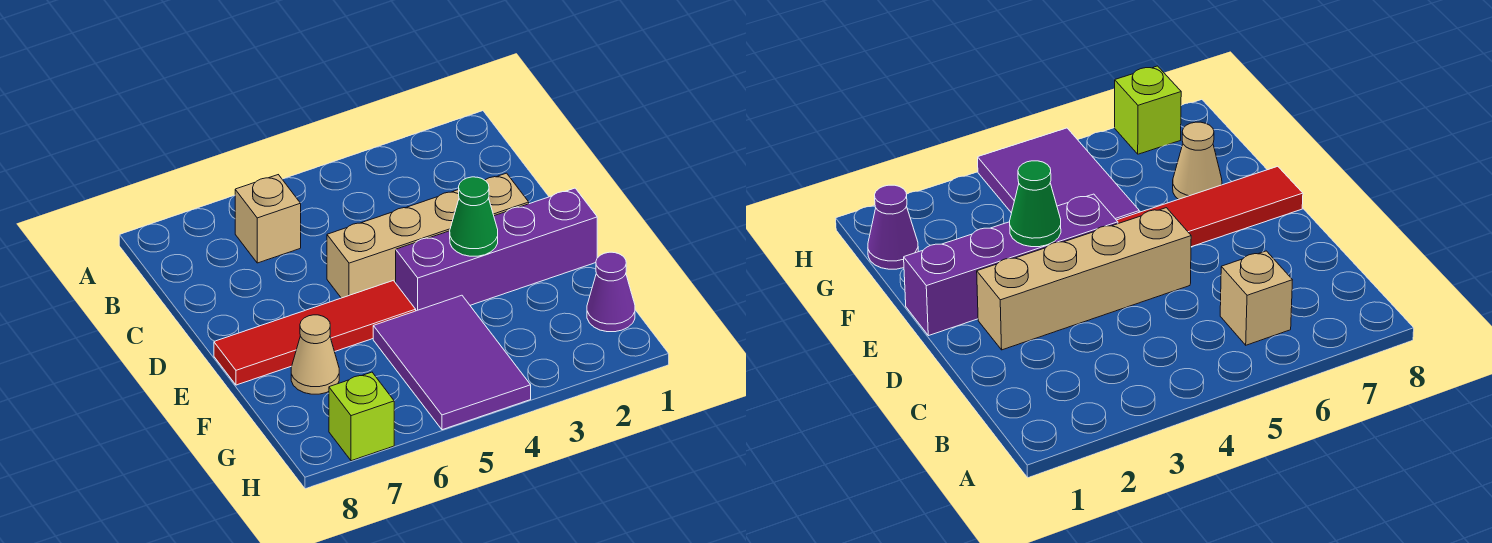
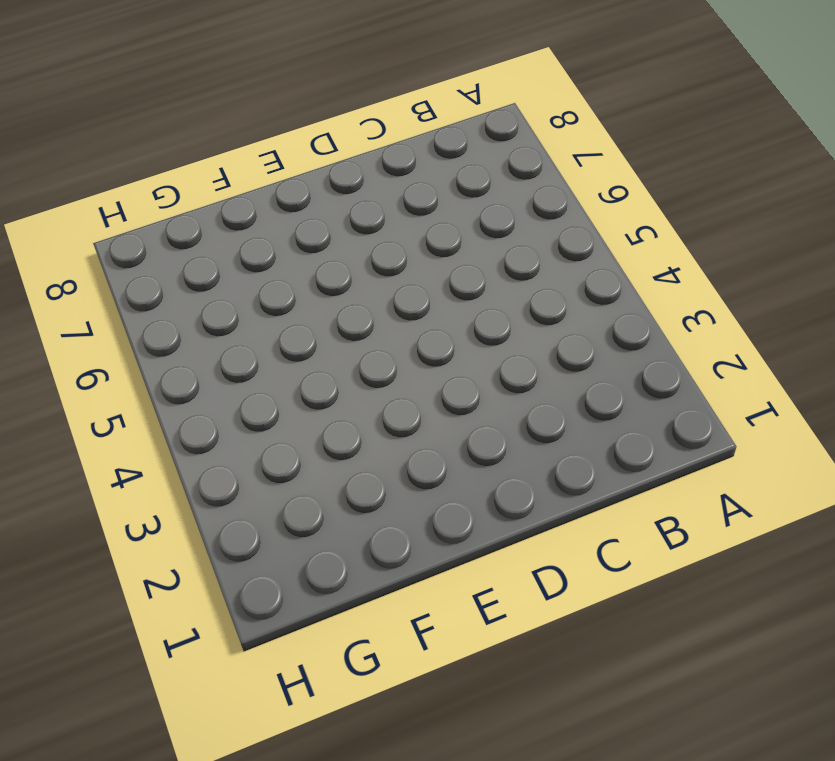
none -> tan brick B6 level 1
none -> tan brick D2:D5 level 1

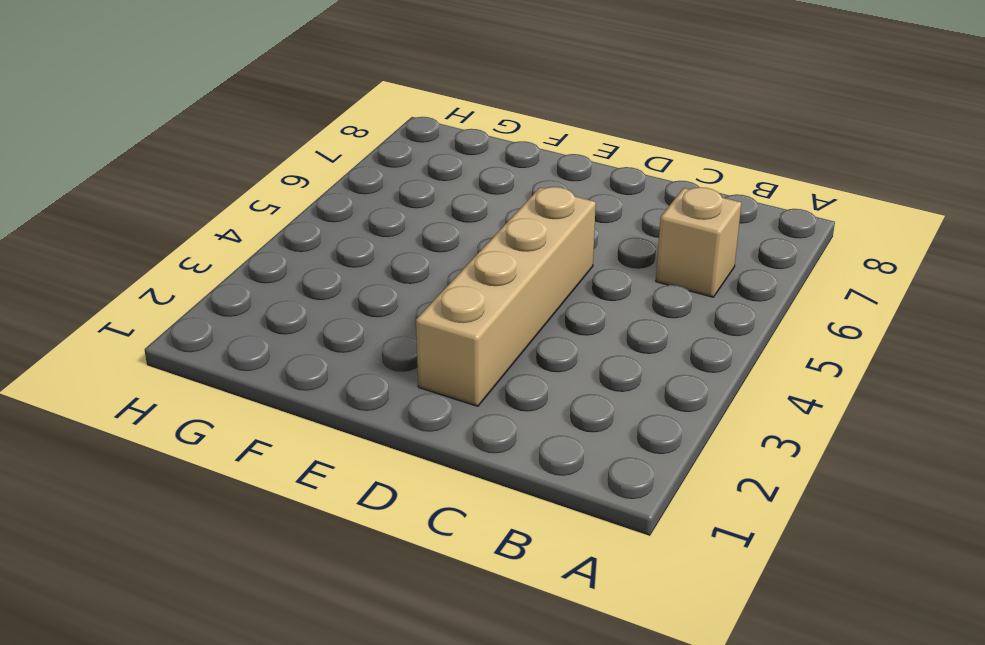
none -> purple brick E1:E4 level 1
none -> red tile E5:E8 level 1

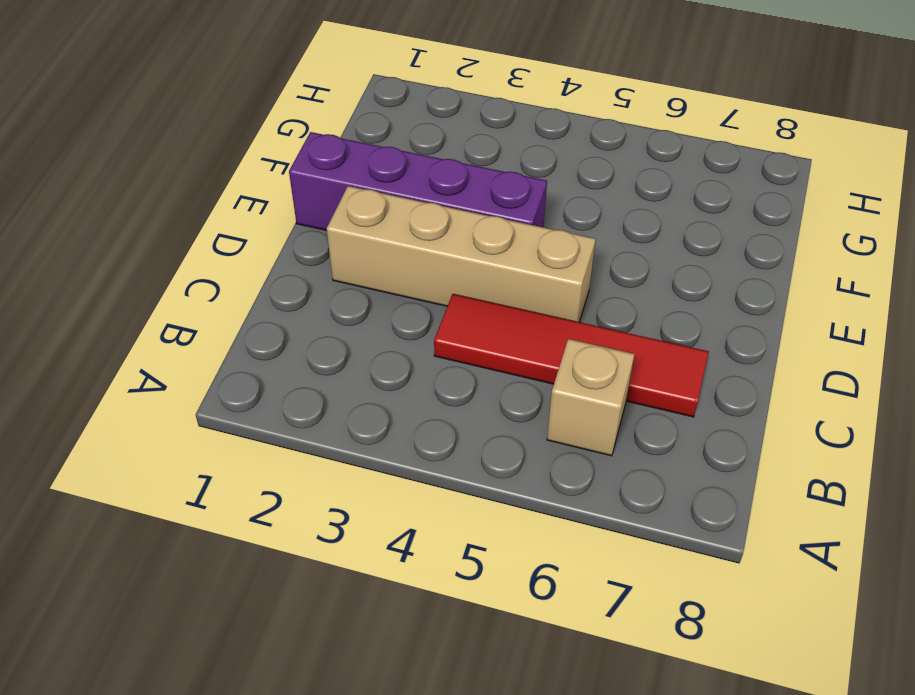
red tile C4:C7 level 1 -> red tile E5:E8 level 1
none -> purple tile F4:H5 level 1
none -> tan cone F7 level 1

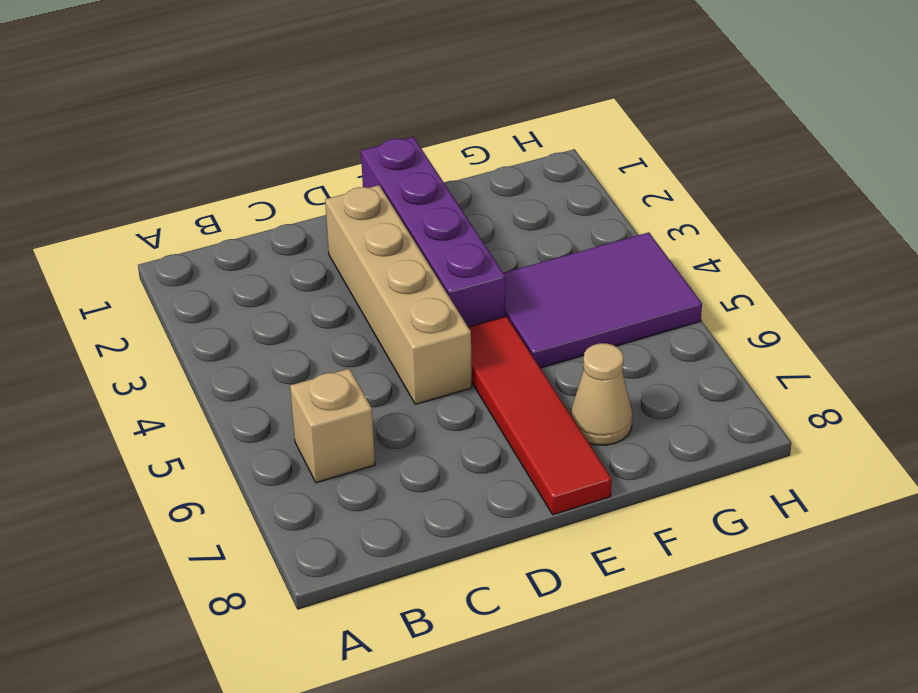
none -> purple cone G1 level 1
none -> lime brick H7 level 1

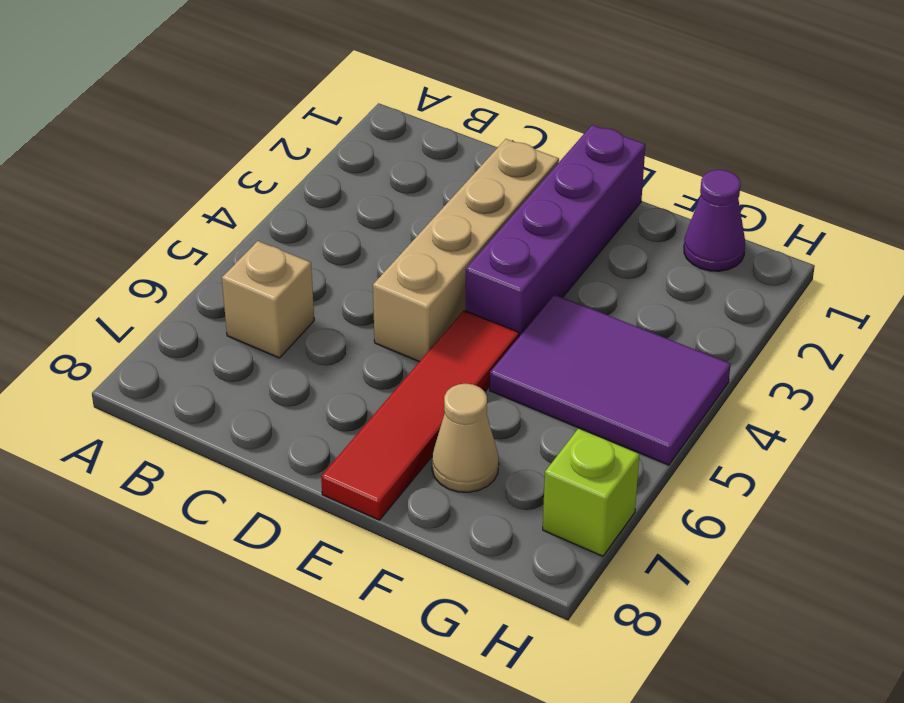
none -> green cone E3 level 2

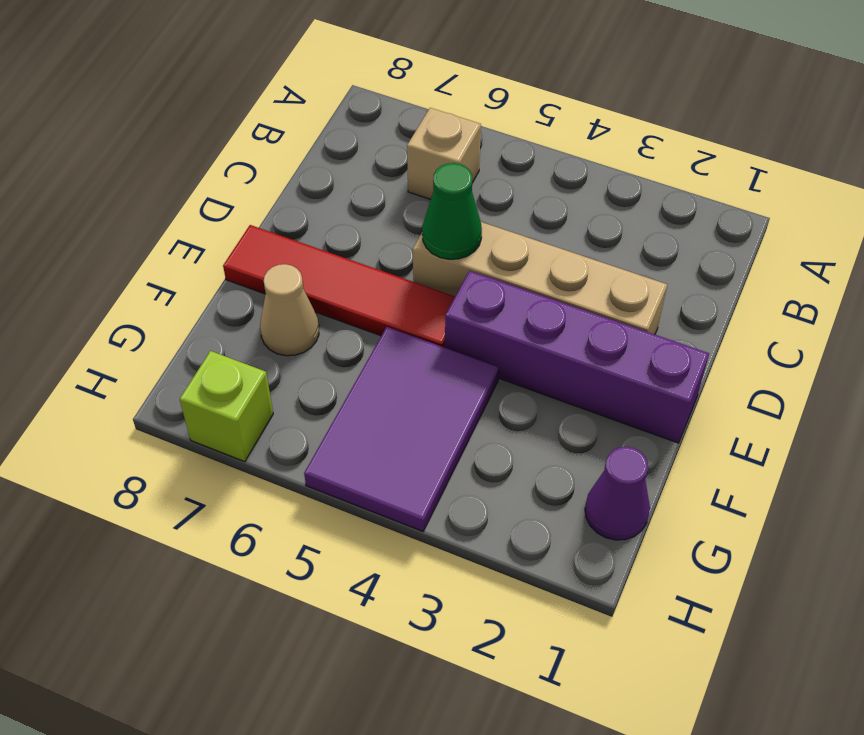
green cone D5 level 2 -> green cone E3 level 2

